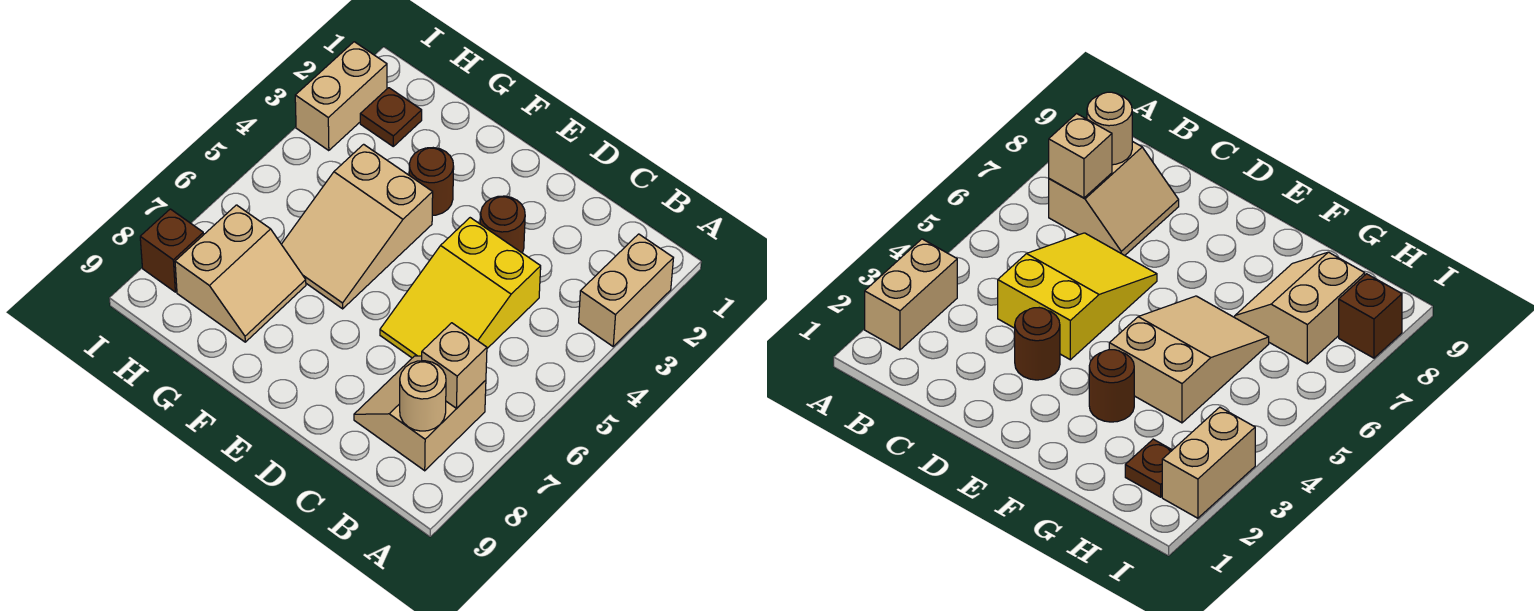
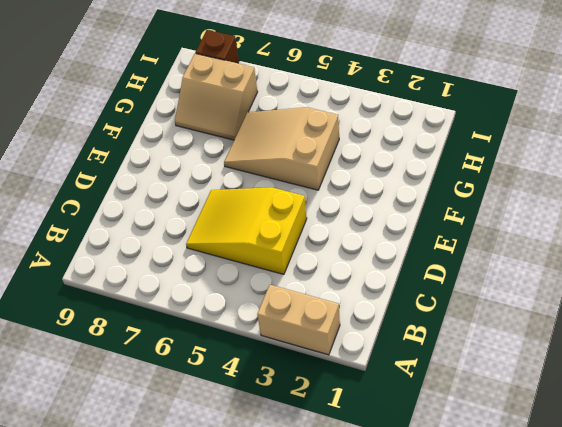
none -> tan slope B7:C8 level 1 top B
none -> brown round brick D3 level 1
none -> brown round brick F3 level 1

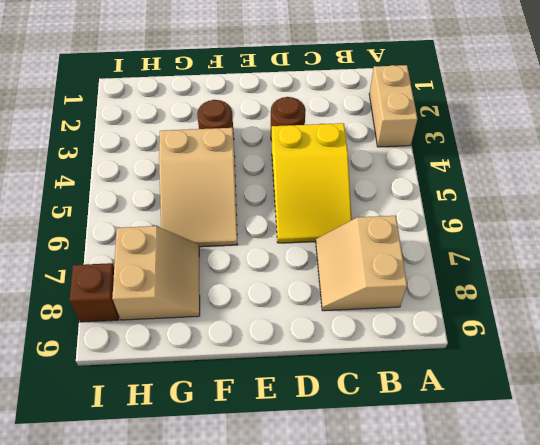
none -> brown plate H2 level 1
none -> tan brick I2:I3 level 1
none -> tan brick B7 level 2

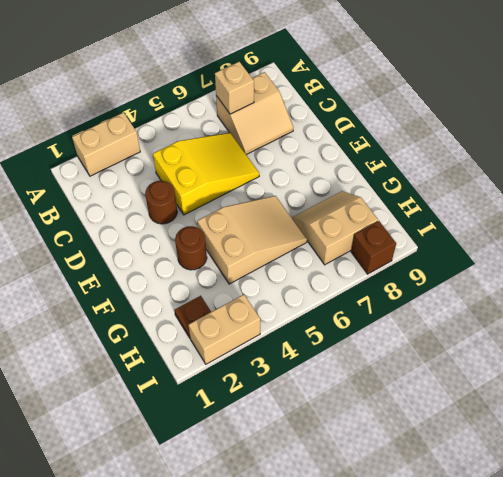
none -> tan round brick B8 level 2

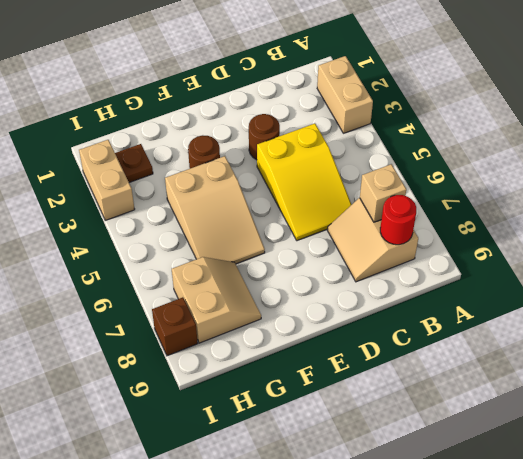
red round brick B8 level 2 -> tan round brick B8 level 2

